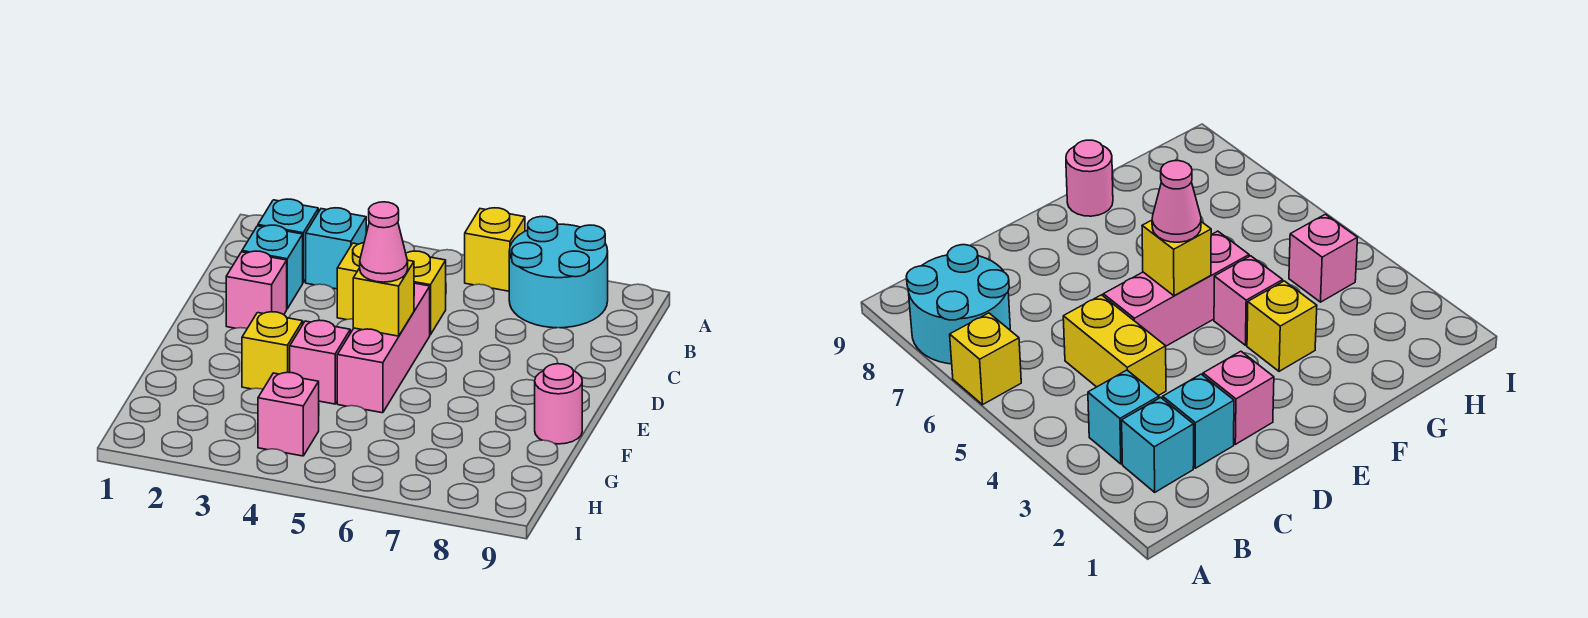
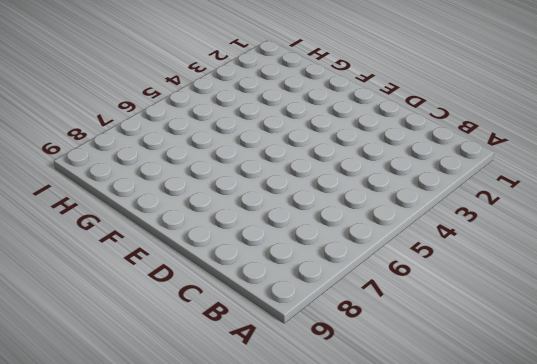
none -> yellow brick A6 level 1
none -> cyan round brick A7:B8 level 1
none -> cyan brick B2 level 1

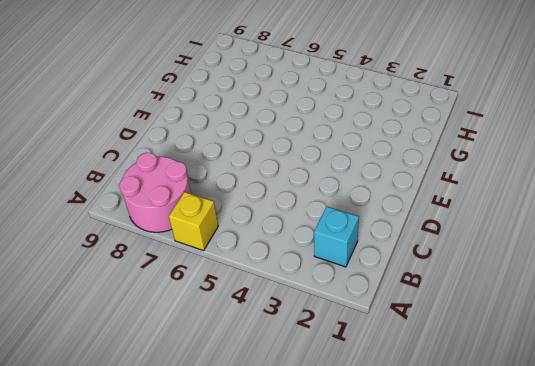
pink round brick A7:B8 level 1 -> cyan round brick A7:B8 level 1
none -> cyan brick B3 level 1
none -> cyan brick C2 level 1
none -> yellow brick C4:C5 level 1

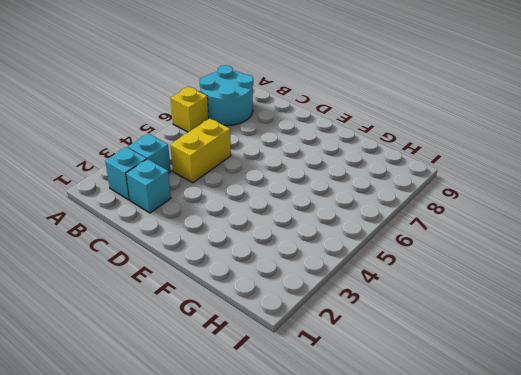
none -> pink brick D2 level 1
none -> pink brick D5:F5 level 1
none -> yellow brick F3 level 1

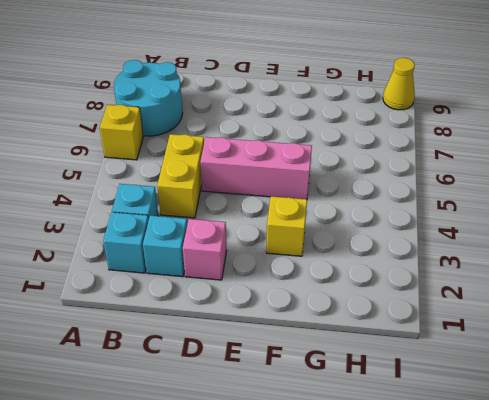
yellow cone I9 level 1 -> none
none -> pink brick F4 level 1
none -> pink round brick F9 level 1
none -> pink brick H4 level 1

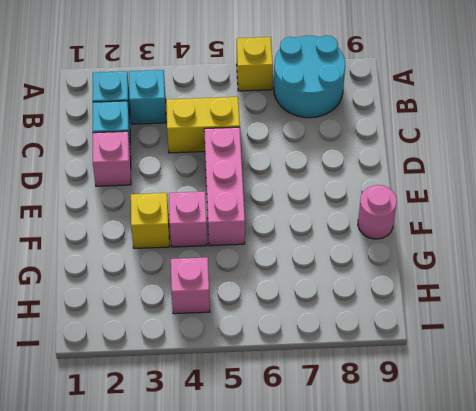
none -> yellow brick E5 level 2
none -> pink cone E5 level 3

